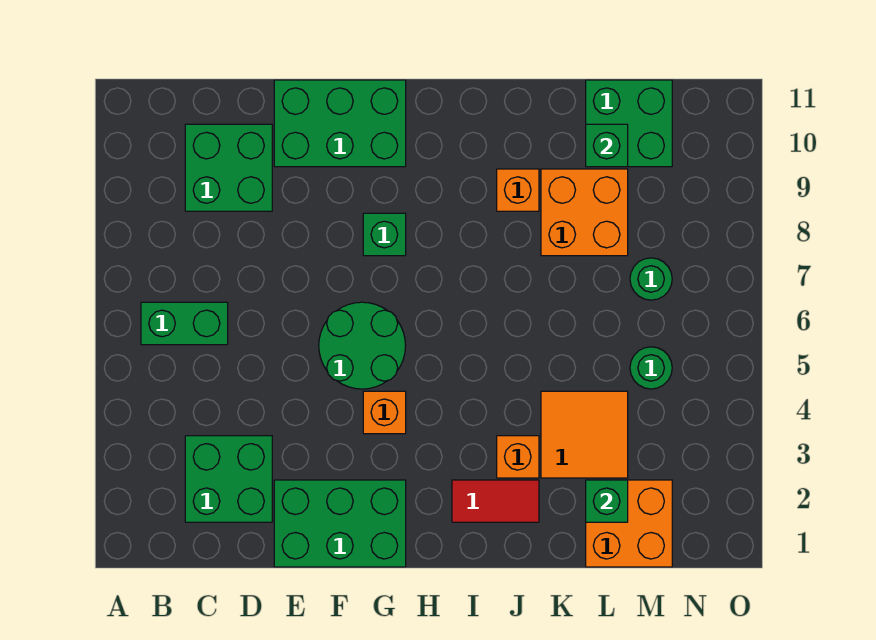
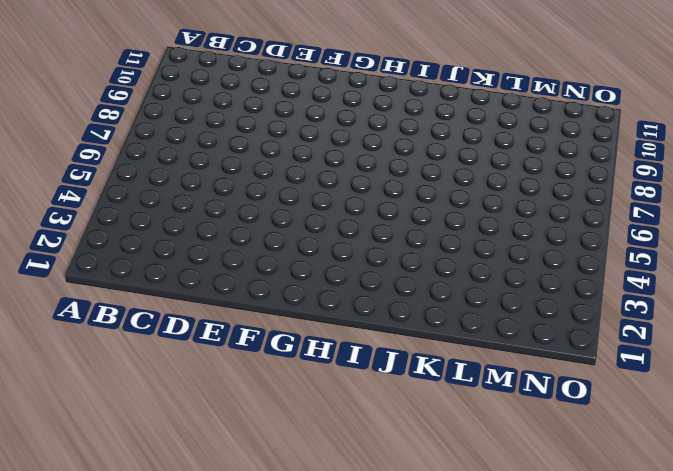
none -> green brick B6:C6 level 1
none -> green brick C2:D3 level 1
none -> green brick C9:D10 level 1

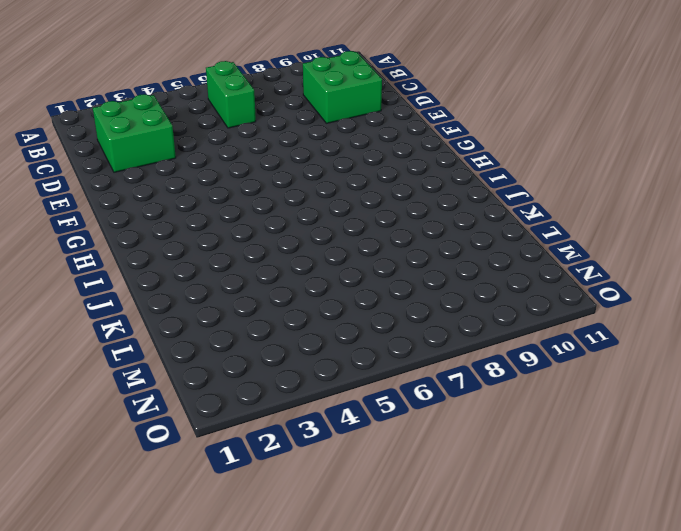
none -> green brick E1:G2 level 1
none -> green brick E10:G11 level 1
none -> green round brick F5:G6 level 1

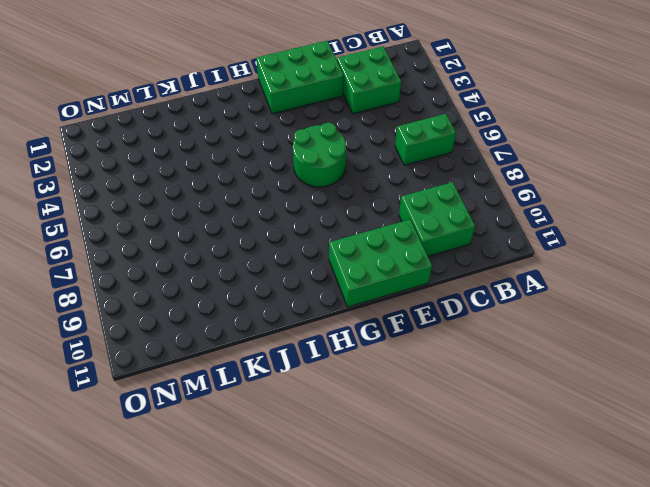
none -> orange brick G4 level 1
none -> green brick G8 level 1
none -> red tile I2:J2 level 1

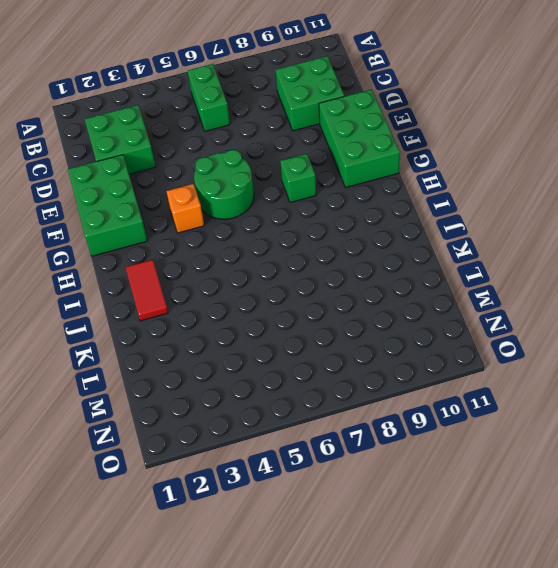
none -> orange brick J3 level 1
none -> orange brick J9 level 1
none -> orange tile K3:L4 level 1

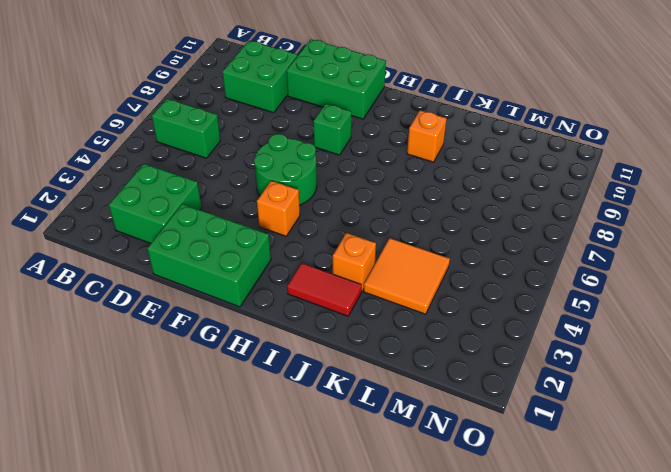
none -> orange brick K8:L9 level 1
none -> orange brick L1:M2 level 1
none -> green brick L10:M11 level 1

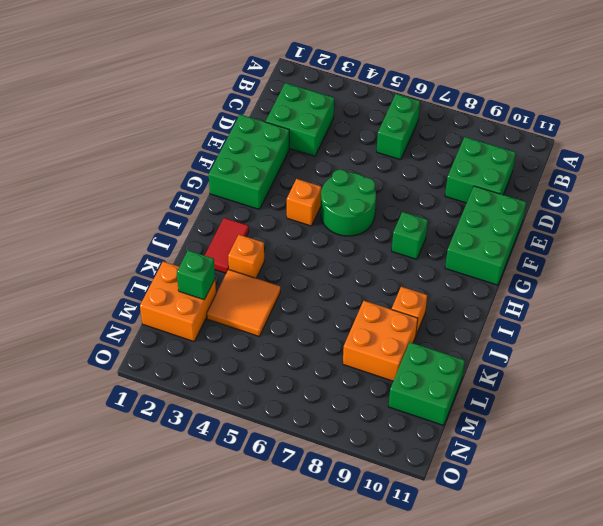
none -> green round brick M5 level 1
none -> green round brick M7 level 1
none -> green brick L10 level 2

